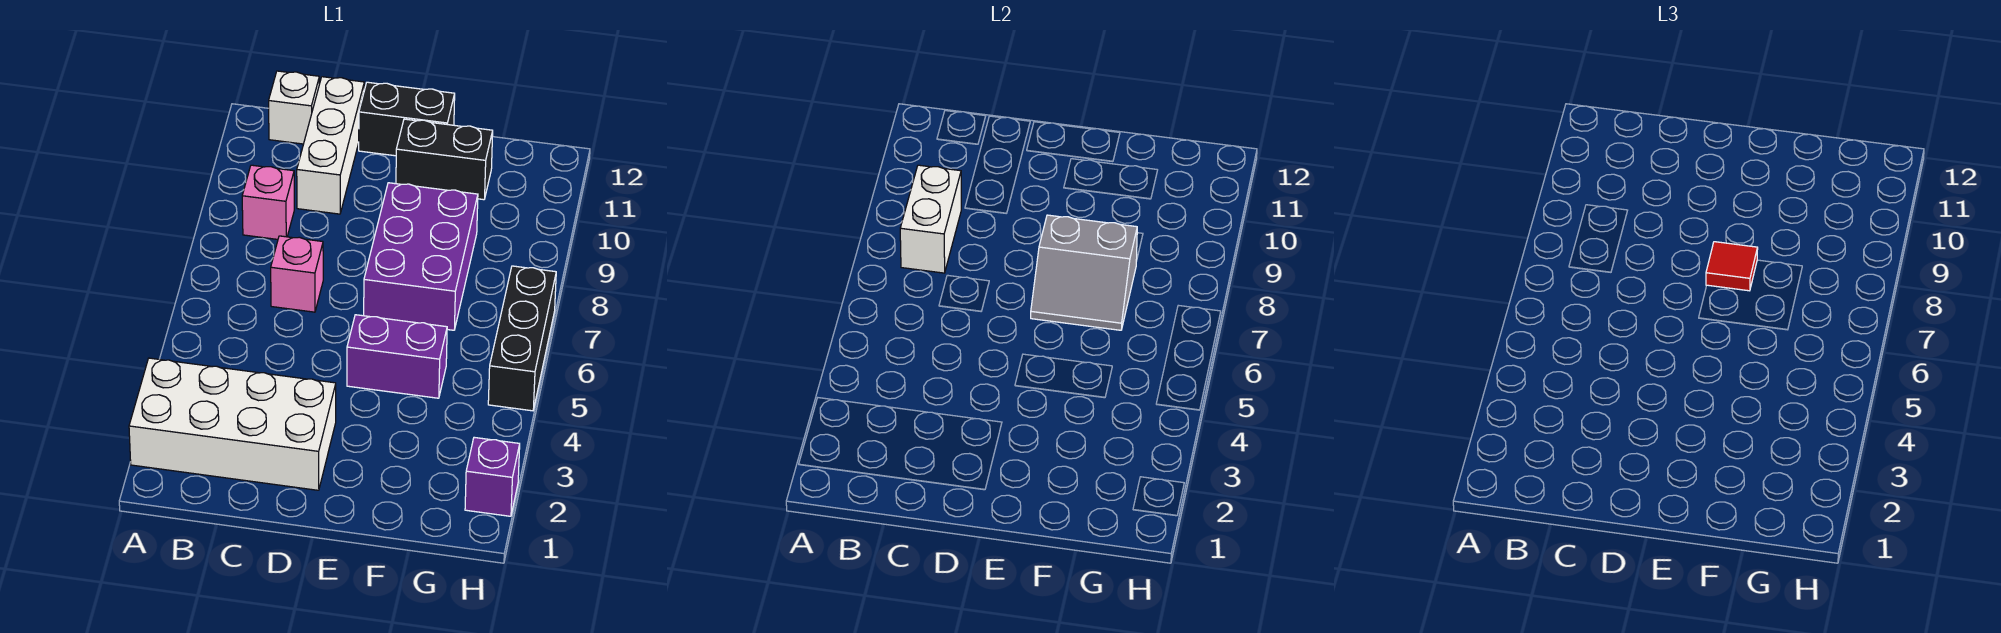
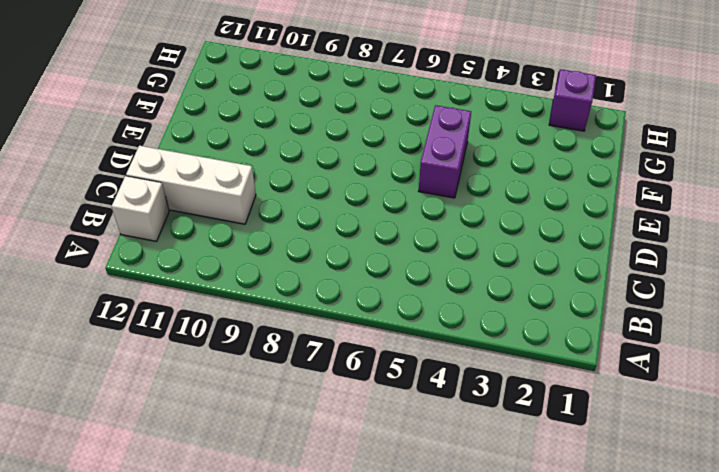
none -> white brick A2:D3 level 1
none -> pink brick B9 level 1
none -> pink brick C7 level 1

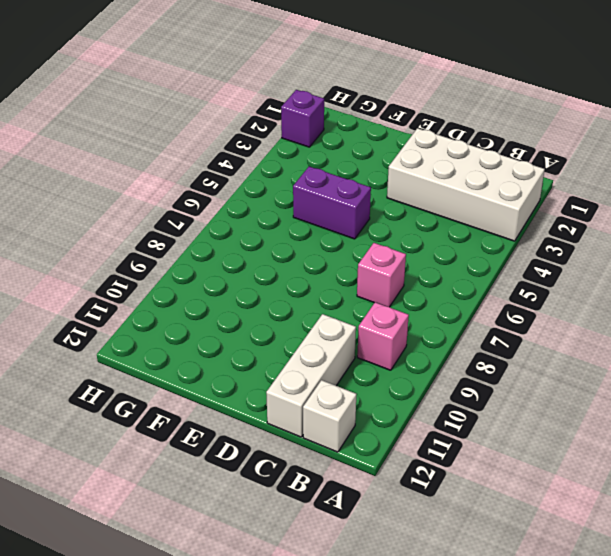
none -> black brick D12:E12 level 1
none -> purple brick E7:F9 level 1
none -> black brick E11:F11 level 1

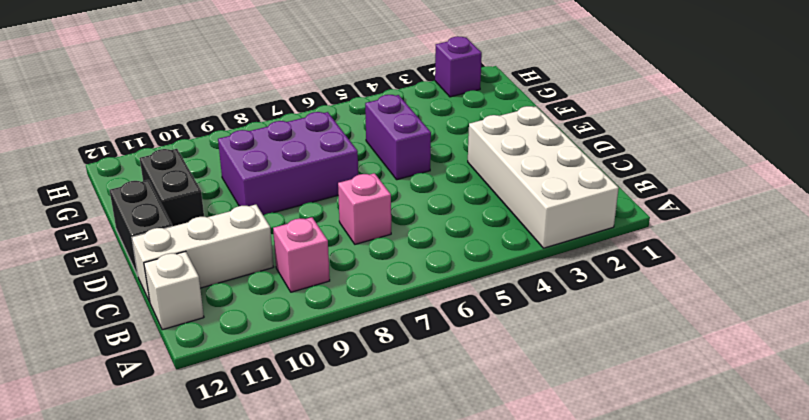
none -> black brick H5:H7 level 1
none -> white brick B8:B9 level 2
none -> grey slope E7:F8 level 2 top 8

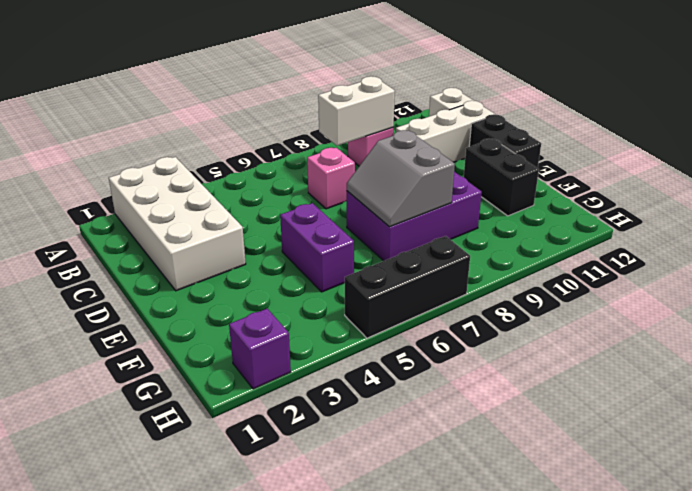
none -> red tile E8 level 3

